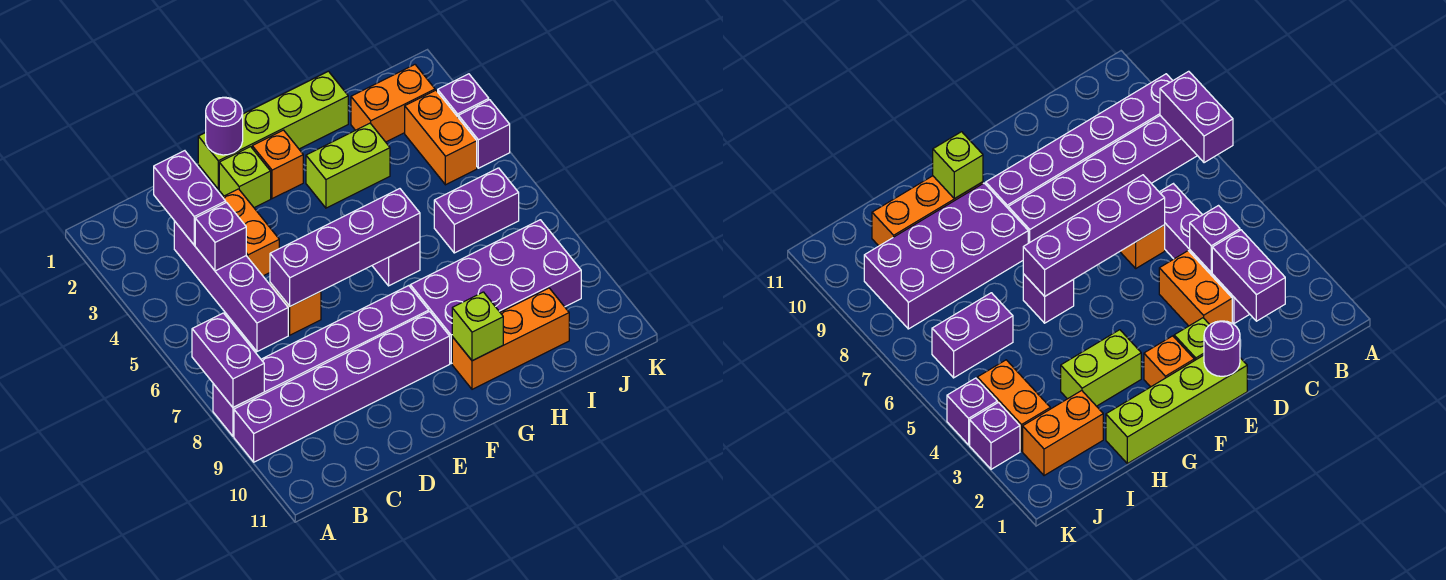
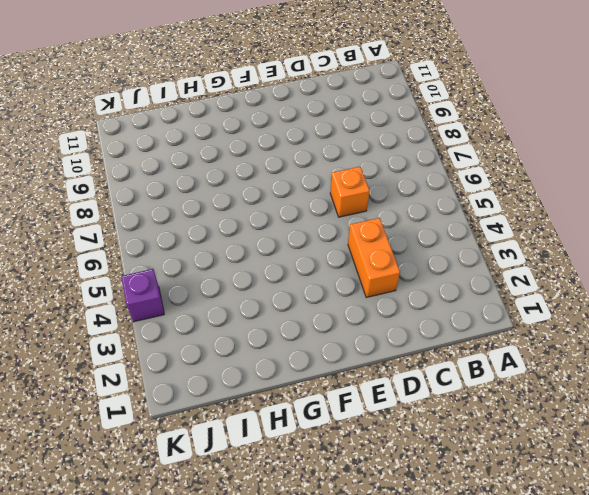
none -> purple brick A8:F8 level 1
none -> purple brick A9:F9 level 1
none -> purple brick C3:C6 level 1

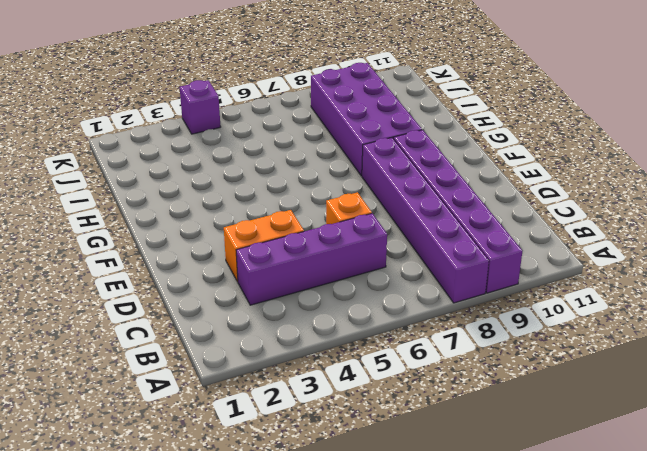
none -> lime brick E1:H1 level 1
none -> lime brick E2 level 1
none -> orange brick F2 level 1

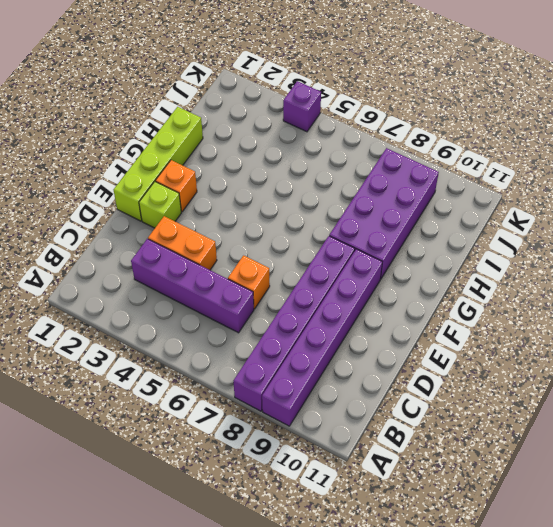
none -> lime brick G3:H3 level 1
none -> purple brick G6 level 1
none -> orange brick G10:I10 level 1

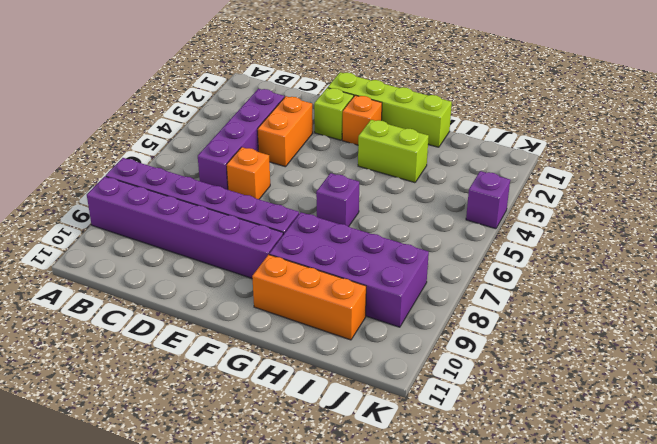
none -> orange brick I2:J2 level 1
none -> purple brick I6:J6 level 1
none -> orange brick J3:J4 level 1

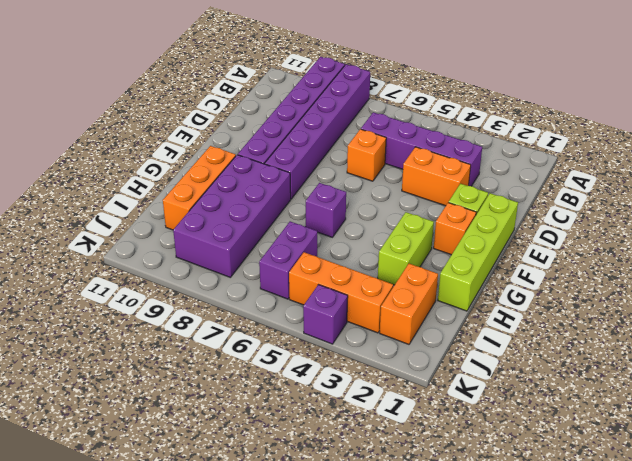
orange brick J3:J5 level 1 -> orange brick J3:J4 level 1
none -> purple brick K3 level 1
none -> purple brick A7:A8 level 2
none -> purple brick C2:C3 level 2

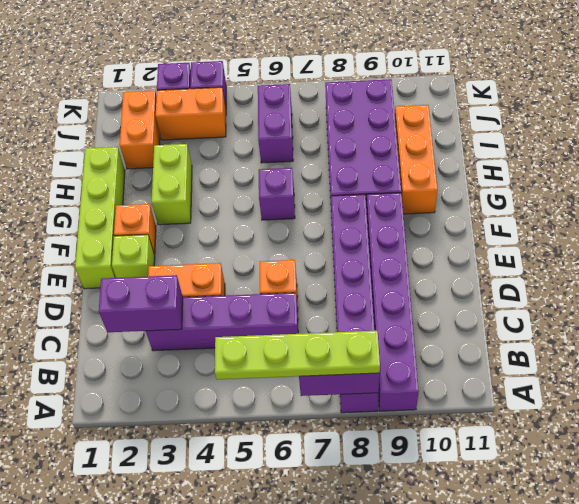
lime plate A5:A8 level 3 -> none
none -> purple brick C4 level 2
none -> purple brick D6:G6 level 2
none -> purple round brick E1 level 2

